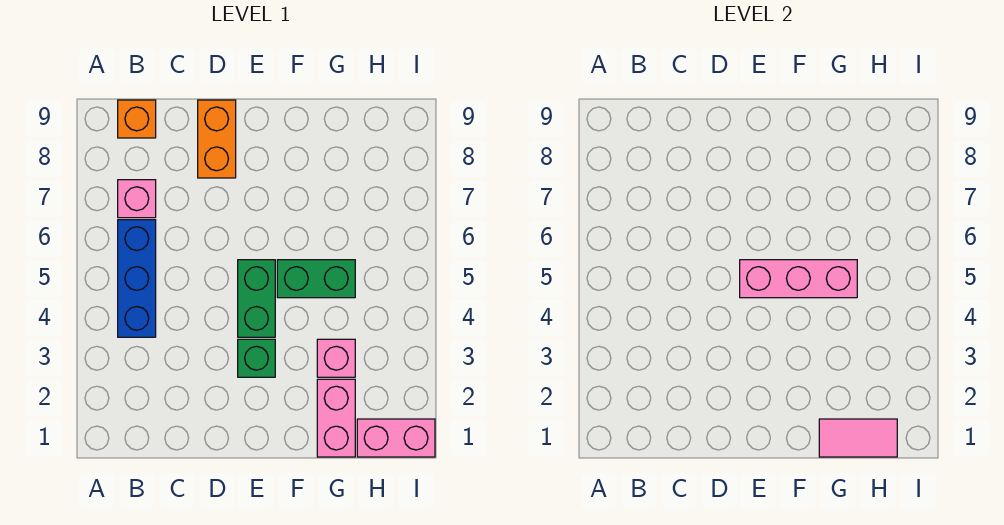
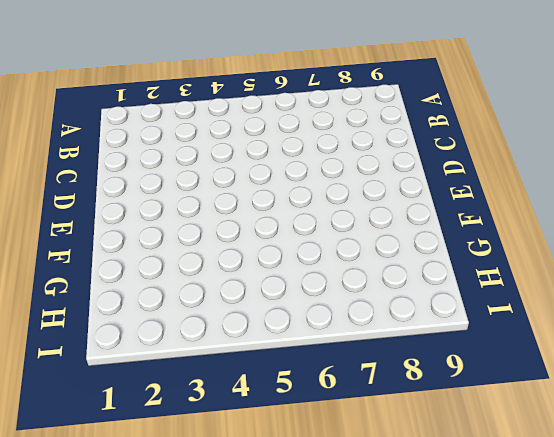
none -> blue brick B4:B6 level 1
none -> pink brick B7 level 1
none -> orange brick B9 level 1

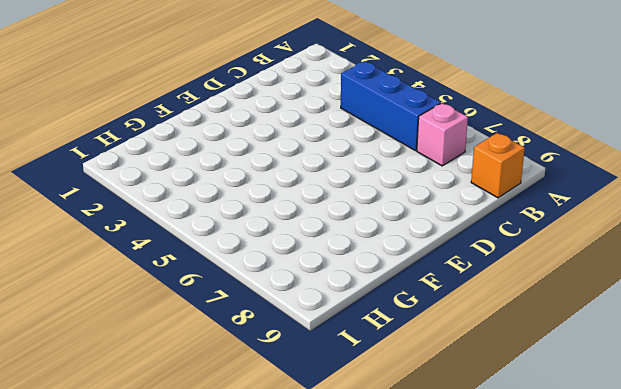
none -> orange brick D8:D9 level 1
none -> green brick E3 level 1
none -> green brick E4:E5 level 1

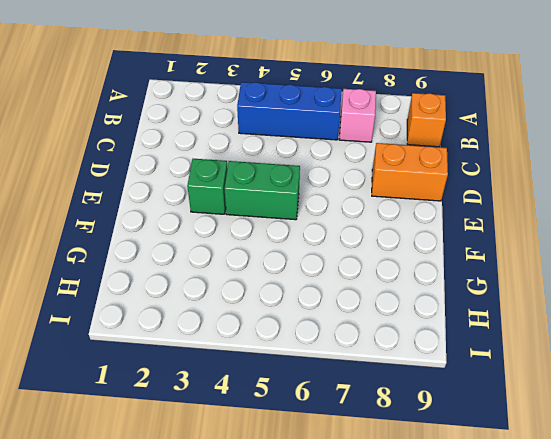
none -> green brick F5:G5 level 1
none -> pink brick G1:G2 level 1
none -> pink brick G3 level 1

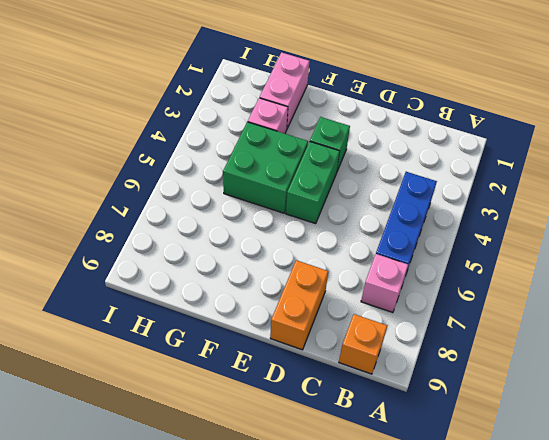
green brick F4:G5 level 1 -> green brick F5:G5 level 1
none -> pink brick H1:I1 level 1
none -> pink brick E5:G5 level 2
none -> pink tile G1:H1 level 2

